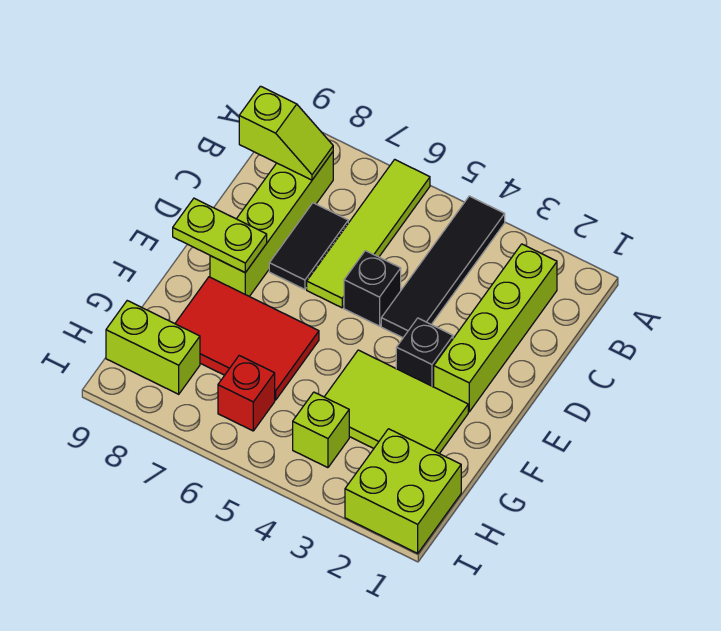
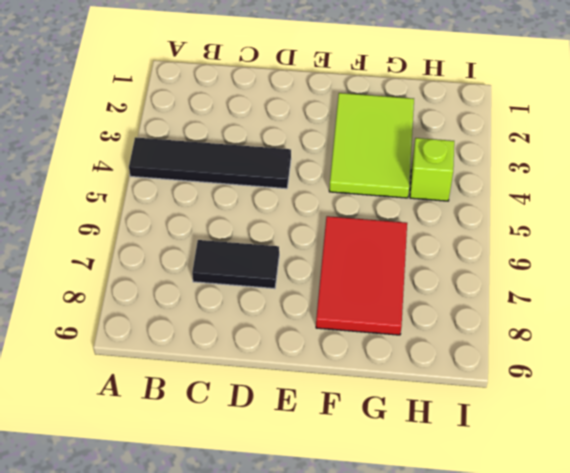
none -> lime tile A6:D6 level 1
none -> lime brick B2:E2 level 1
none -> lime brick B8:E8 level 1

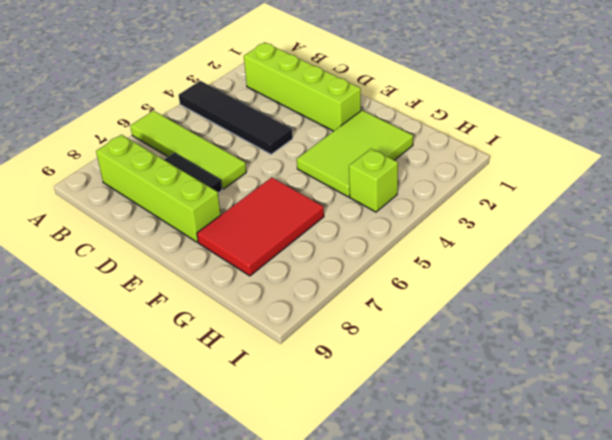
none -> black brick D5 level 1
none -> black brick E3 level 1
none -> lime brick H1:I2 level 1

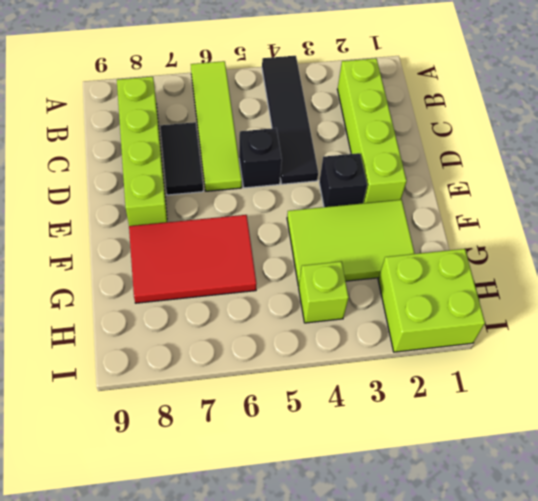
none -> red brick H6 level 1
none -> lime brick H8:H9 level 1
none -> lime slope B8:B9 level 2 top 9

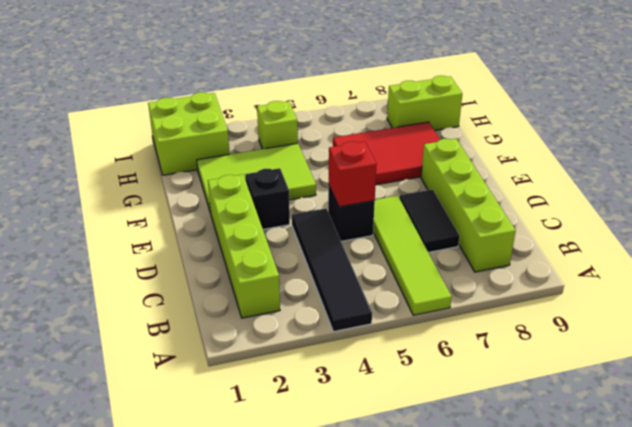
red brick D5 level 2 -> red brick H6 level 1
none -> lime slope B8:B9 level 2 top 9
none -> lime plate E8:E9 level 2

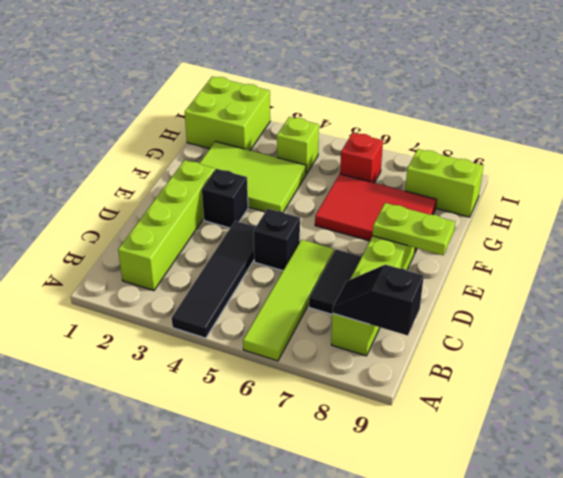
black slope B8:B9 level 2 top 9 -> lime slope B8:B9 level 2 top 9

